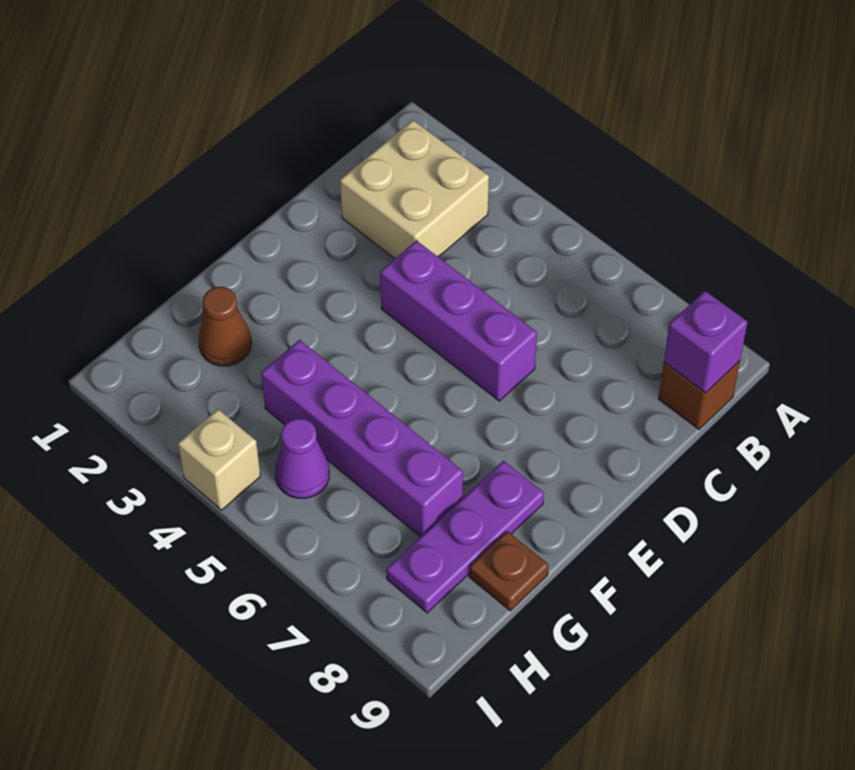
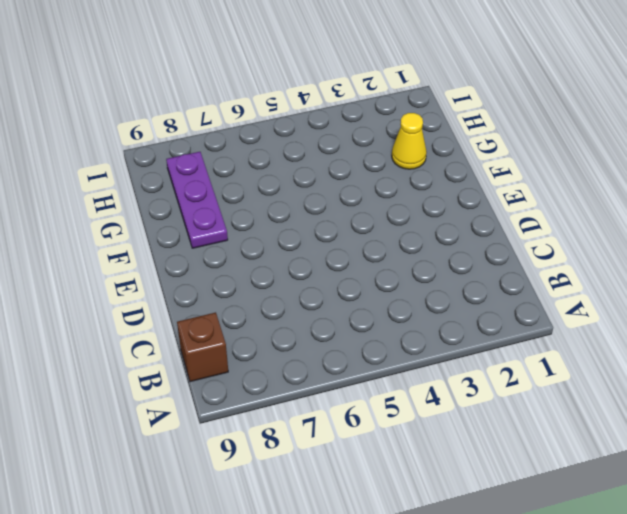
yellow cone G2 level 1 -> brown cone G2 level 1
none -> tan brick B2:C3 level 1
none -> purple brick D4:D6 level 1

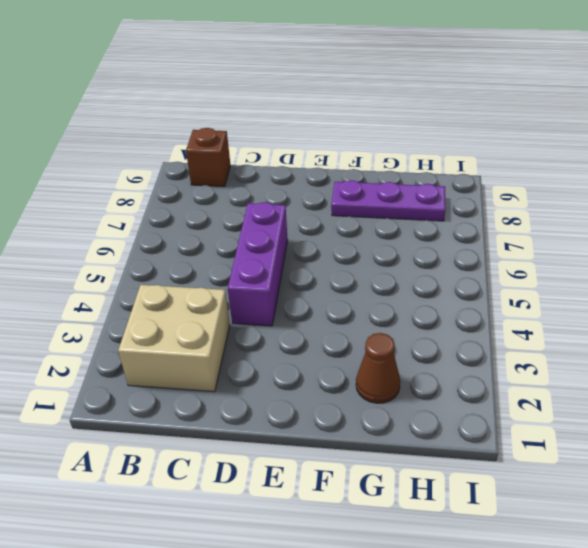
none -> purple brick G4:G7 level 1
none -> brown plate G9 level 1

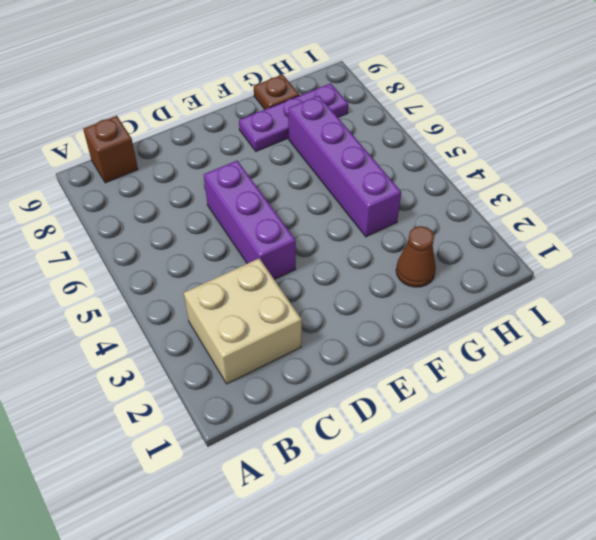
none -> purple cone H5 level 1
none -> tan brick I4 level 1

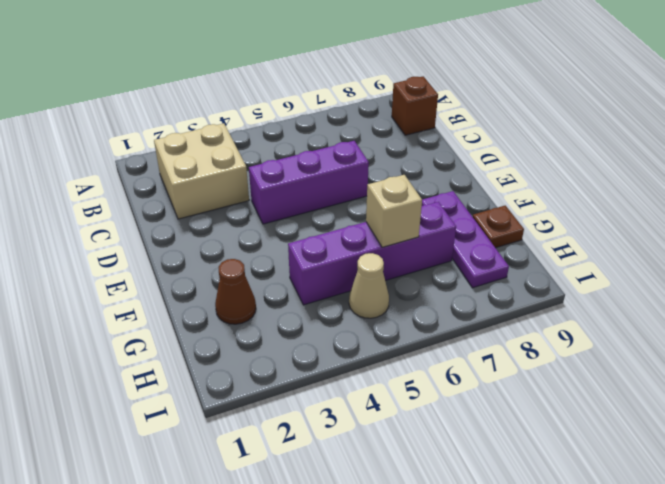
tan brick G6 level 2 -> tan brick I4 level 1
tan cone H5 level 1 -> purple cone H5 level 1
none -> purple brick B9 level 2

